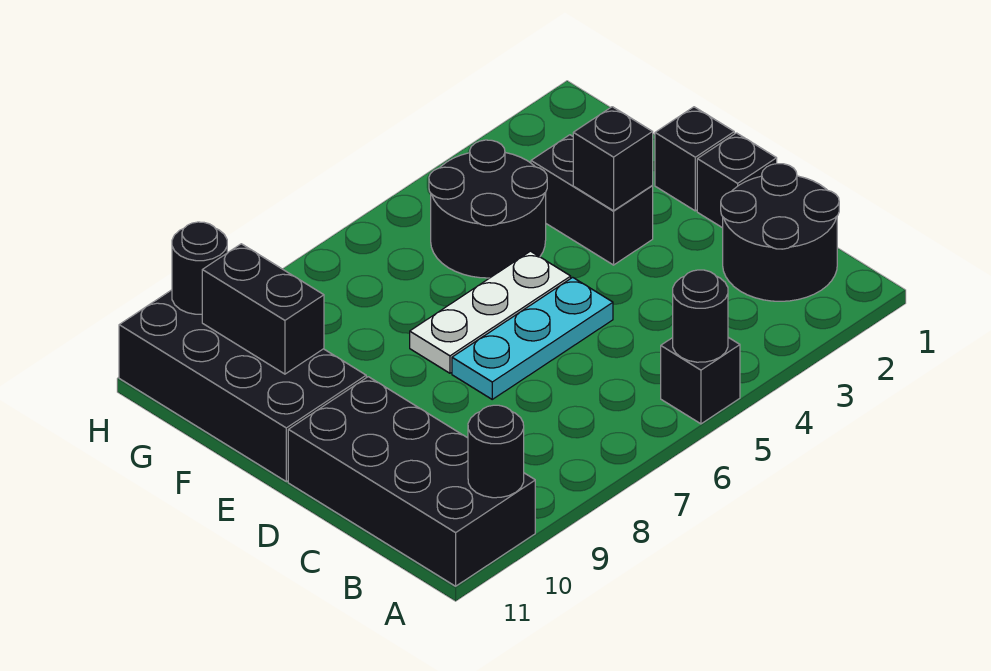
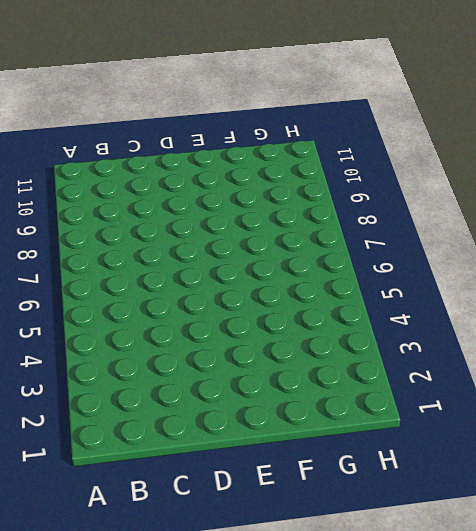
none -> black brick A5 level 1
none -> black brick A10:D11 level 1
none -> black round brick B1:C2 level 1

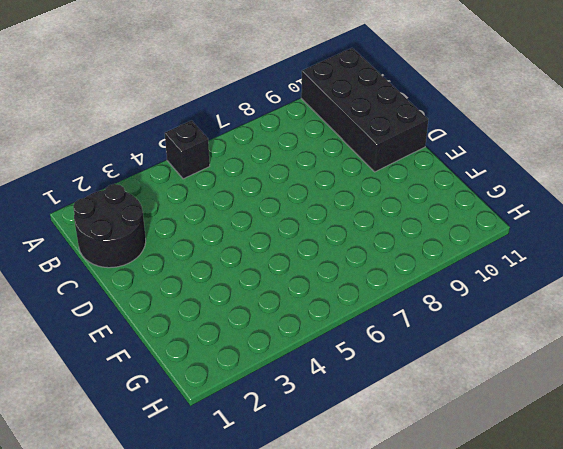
none -> black brick D1 level 1
none -> cyan plate D5:D7 level 1
none -> black brick E1 level 1

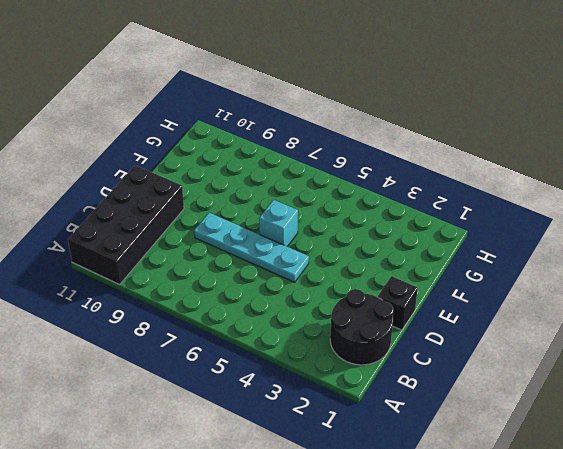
cyan plate D5:D8 level 1 -> cyan plate D5:D7 level 1
cyan brick E6 level 1 -> white plate E5:E7 level 1
none -> black brick A5 level 1
none -> black brick E1 level 1
none -> black brick E3:F3 level 1

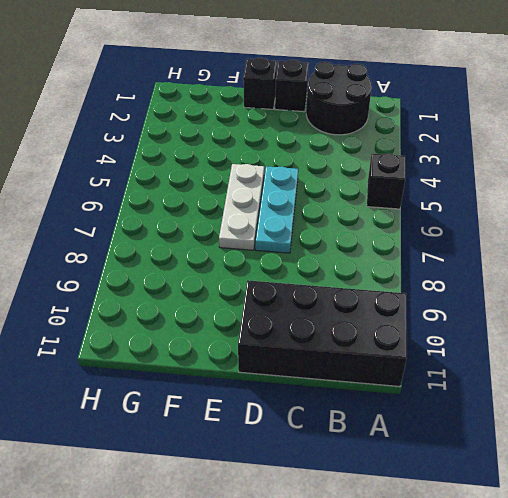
none -> black brick E3:F3 level 1
none -> black brick E10:H11 level 1
none -> black round brick F4:G5 level 1

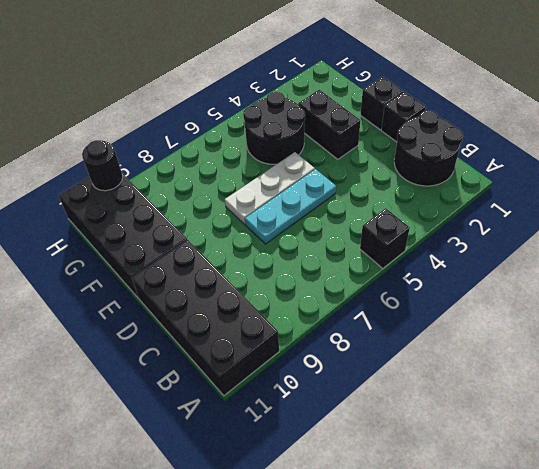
none -> black round brick A5 level 2
none -> black round brick A10 level 2
none -> black brick E3 level 2

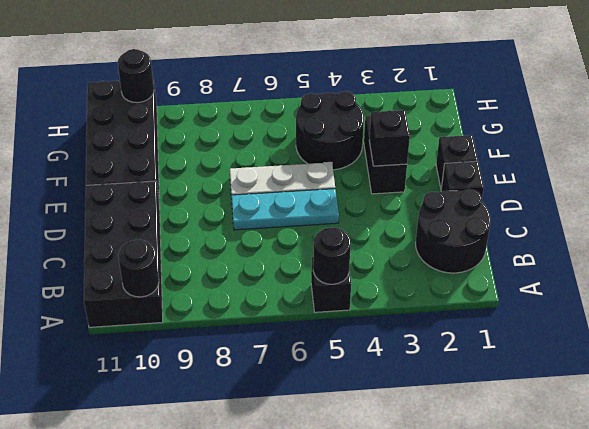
none -> black brick F10:G10 level 2

